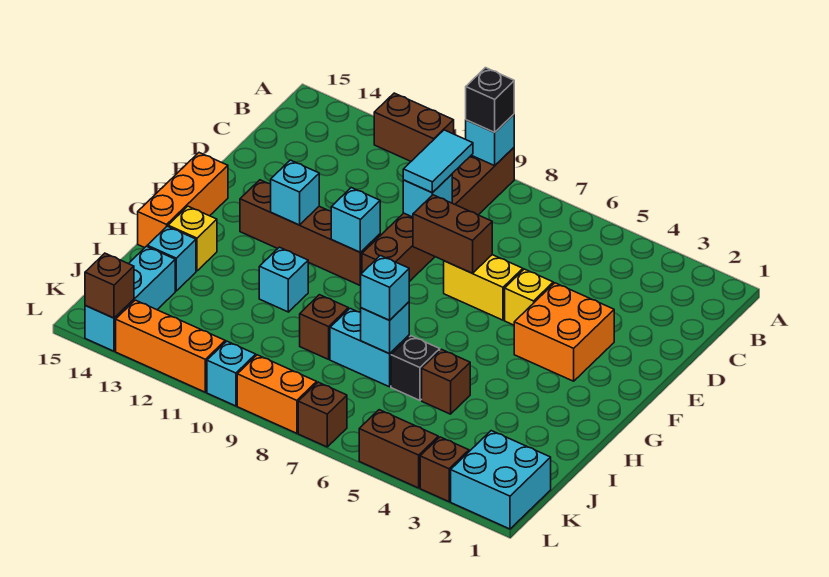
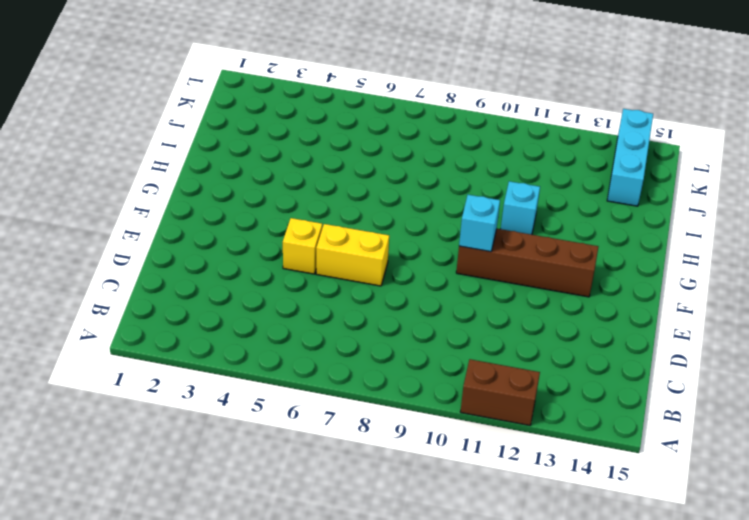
none -> brown brick A9:F9 level 1
none -> orange brick E3:F4 level 1
none -> orange brick F15:H15 level 1
none -> yellow brick H14 level 1

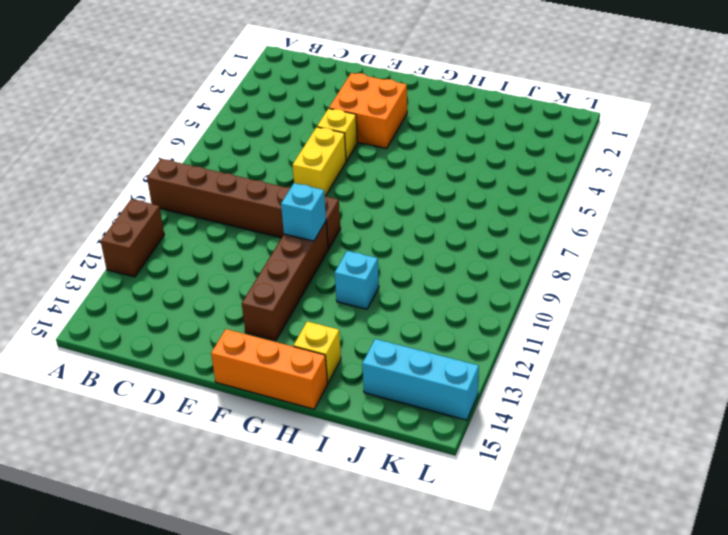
none -> brown brick I5 level 1
none -> black brick I6 level 1
none -> cyan brick I7:I8 level 1
none -> brown brick I9 level 1

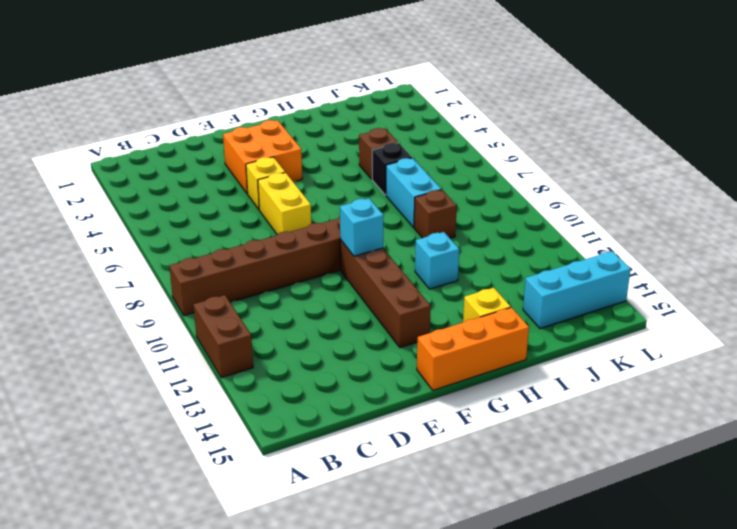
none -> cyan brick I14 level 1
none -> cyan brick K1:L2 level 1
none -> brown brick L3 level 1
none -> brown brick L4:L5 level 1

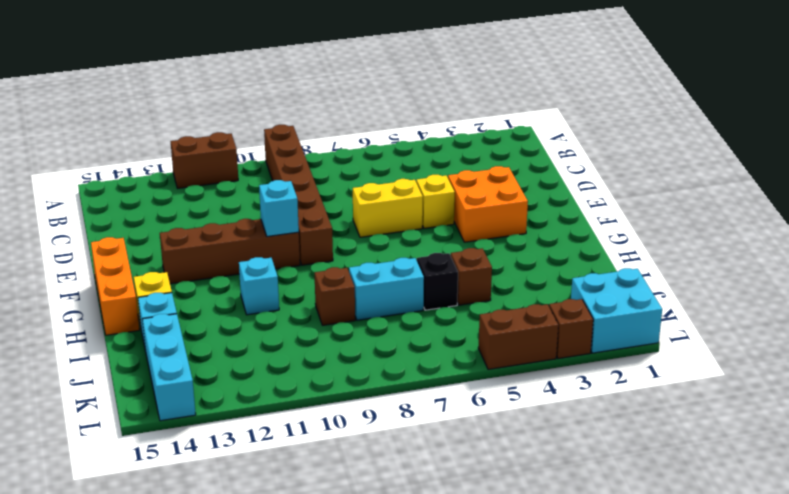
none -> brown brick L7 level 1
none -> orange brick L8:L9 level 1
none -> cyan brick L10 level 1
none -> orange brick L11:L13 level 1

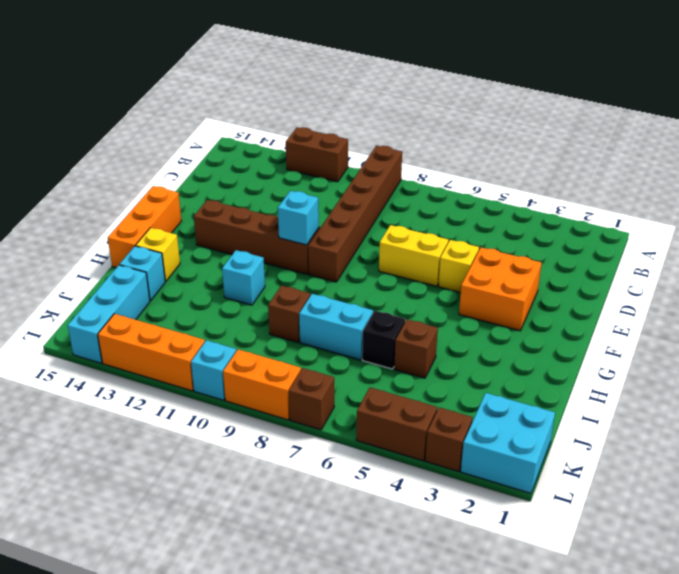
none -> cyan brick A9 level 2
none -> cyan brick D9 level 2
none -> brown brick E7:E8 level 2
none -> cyan brick F12 level 2

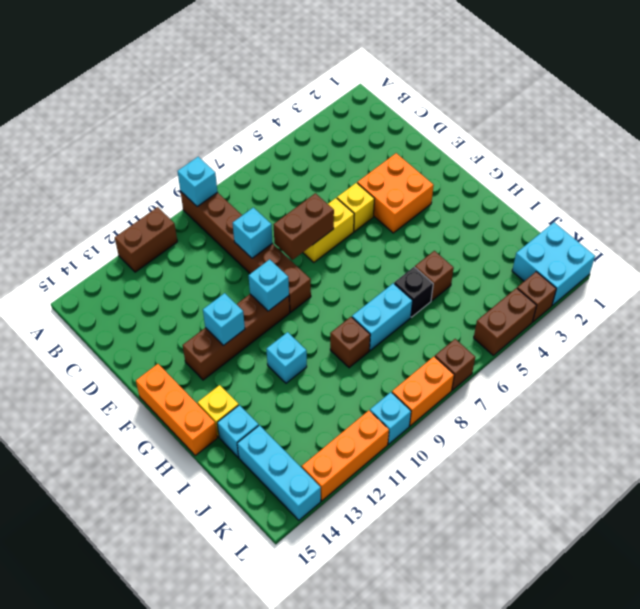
none -> cyan brick I7 level 2
none -> brown brick L14 level 2
none -> black brick A9 level 3
none -> cyan tile C9:D9 level 3

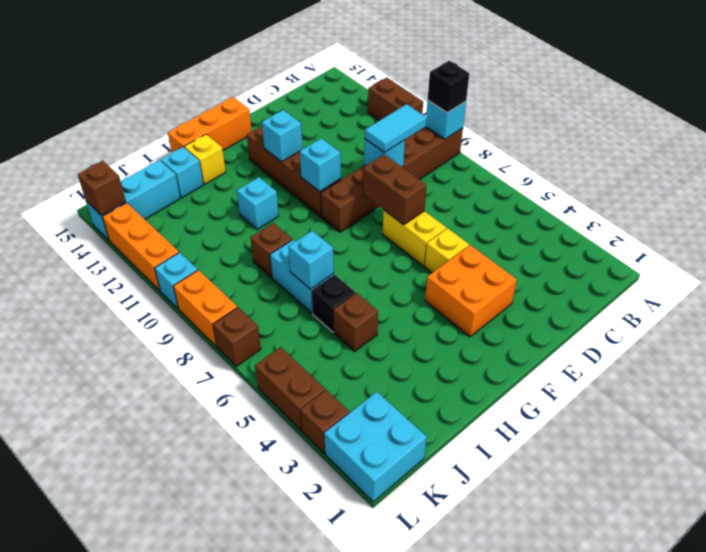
none -> cyan brick I7 level 3

